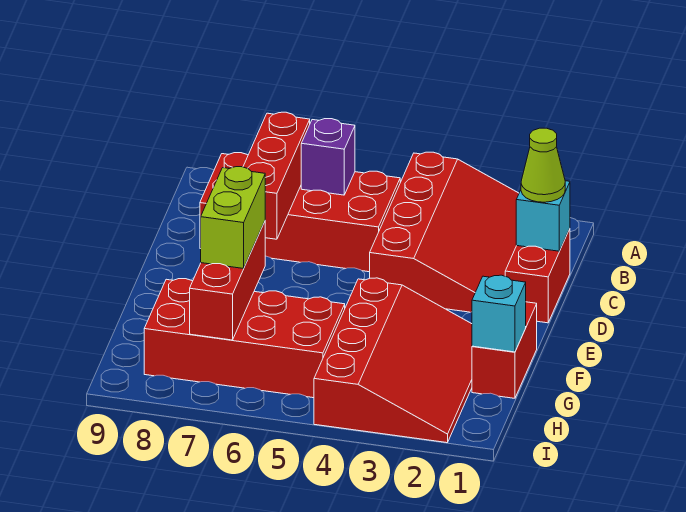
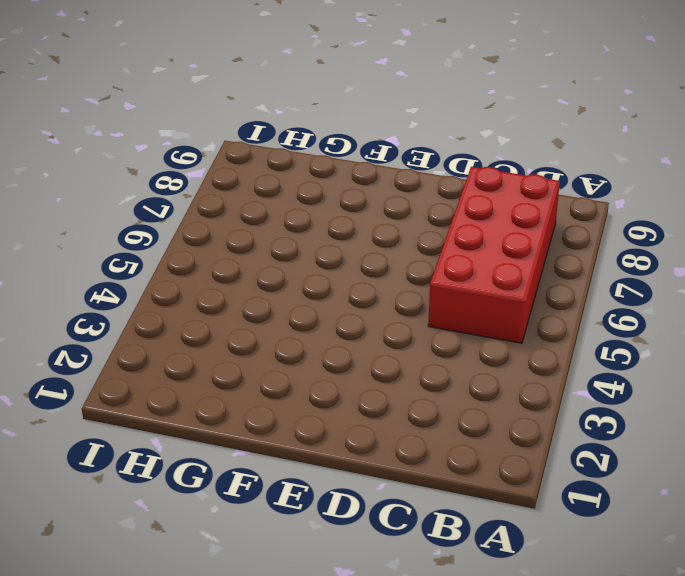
none -> red slope A2:D4 level 1 top 4
none -> red brick C1:D1 level 1
none -> red brick F1:G1 level 1

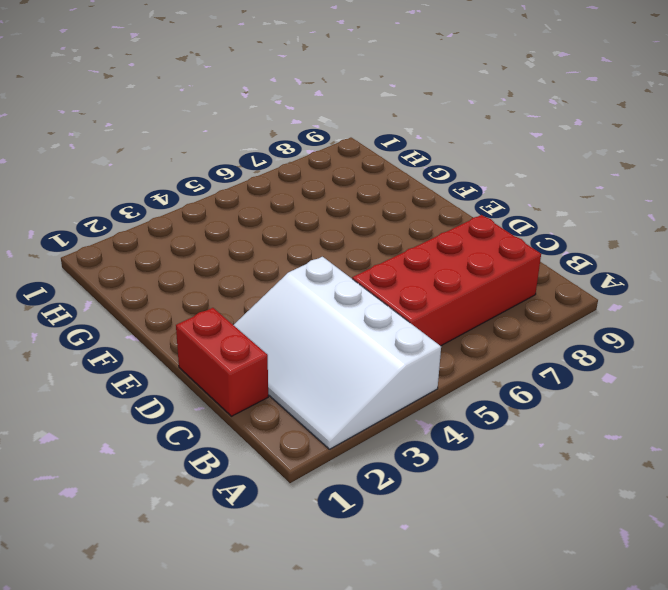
white slope A2:D4 level 1 top 4 -> red slope A2:D4 level 1 top 4
none -> red brick F1:G1 level 1
none -> red slope F2:I4 level 1 top 4
none -> red brick G5:H8 level 1

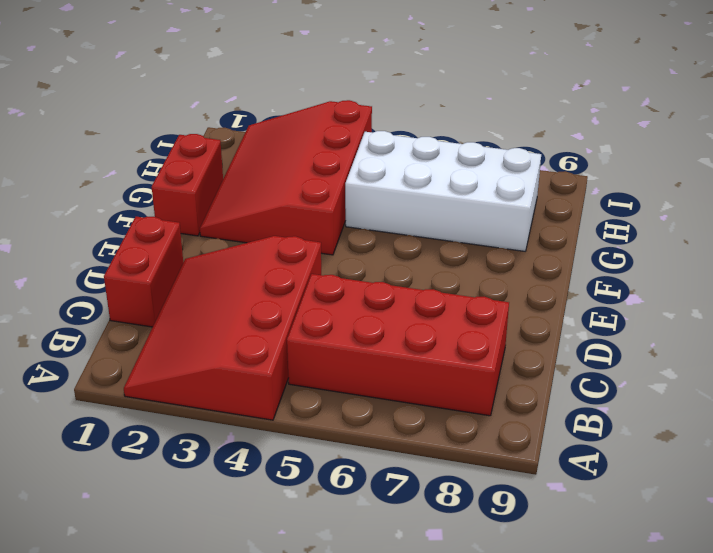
white brick G5:H8 level 1 -> red brick G5:H8 level 1
none -> purple brick B6 level 2
none -> red brick B7:D7 level 2
none -> cyan brick C1 level 2

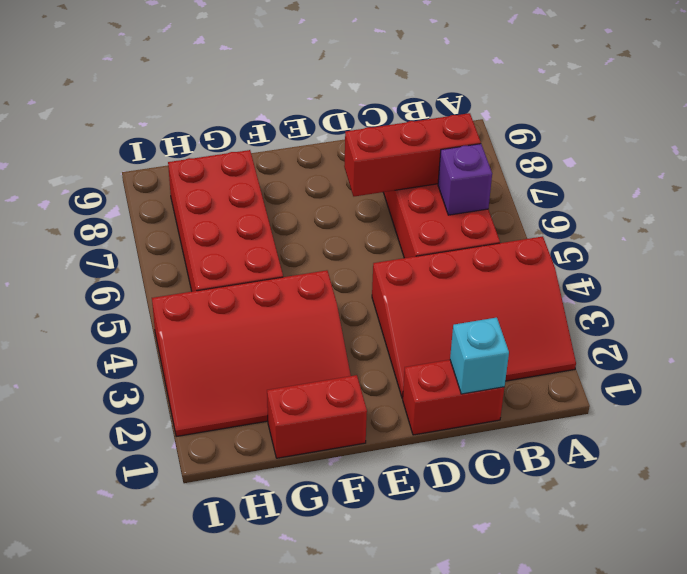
none -> red brick F7:H7 level 2
none -> cyan brick G1 level 2
none -> lime cone C1 level 3

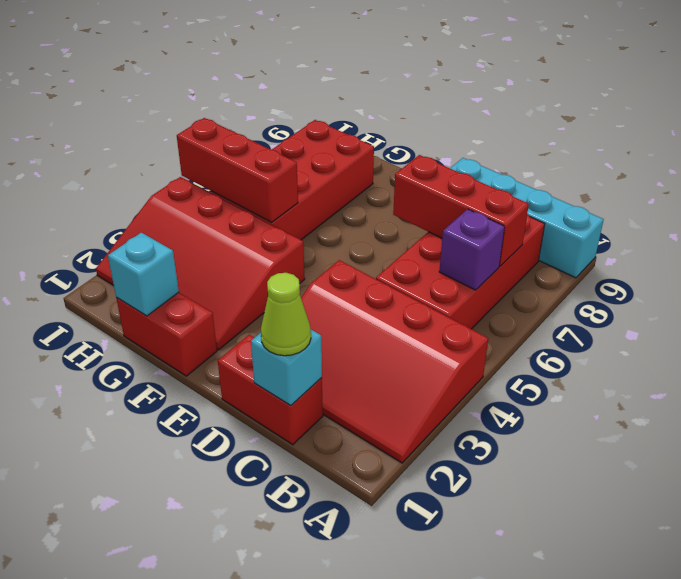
cyan brick A9:D9 level 1 -> none
red brick G5:I5 level 2 -> red brick F7:H7 level 2
none -> lime brick F7:G7 level 3

